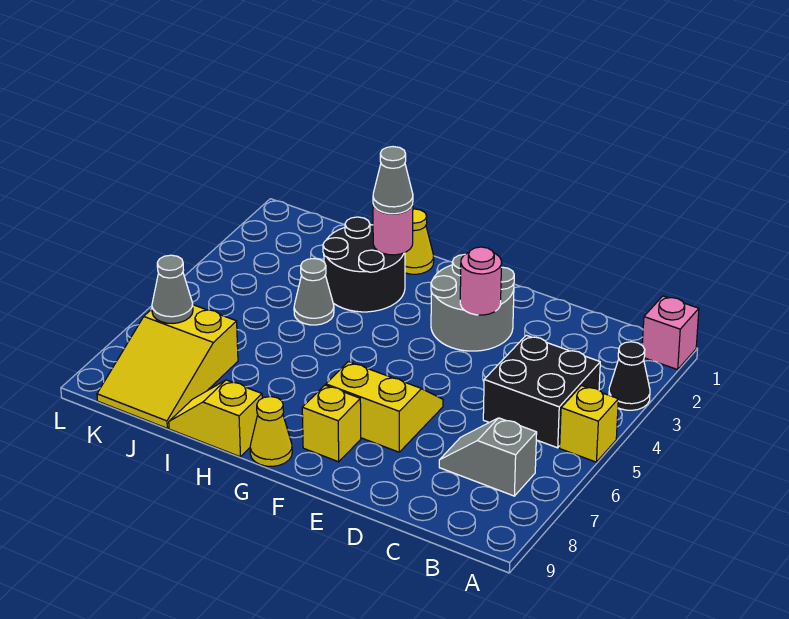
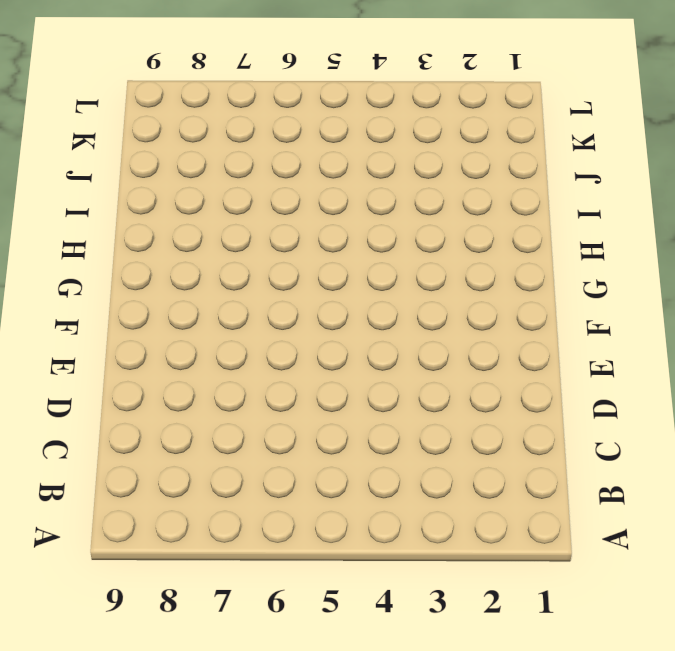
none -> pink brick A1 level 1
none -> black cone A3 level 1
none -> yellow brick A5 level 1

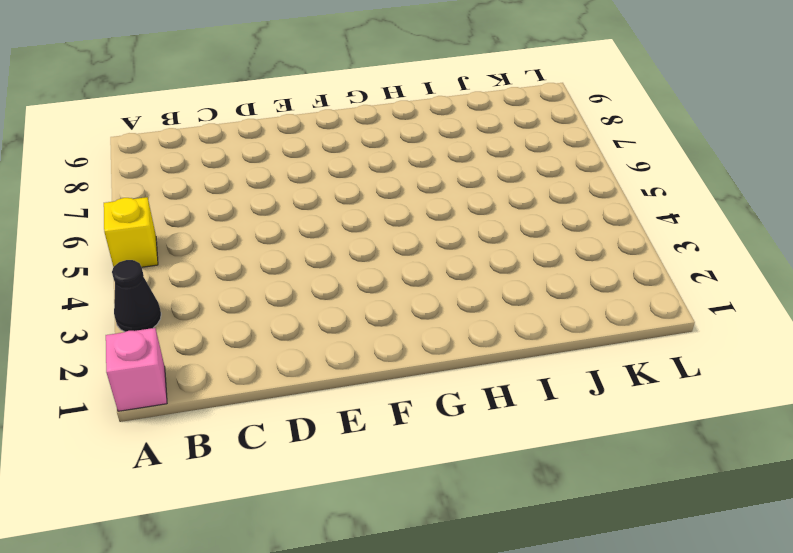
none -> black brick B4:C5 level 1
none -> grey slope B7:C7 level 1 top B
none -> grey round brick E2:F3 level 1

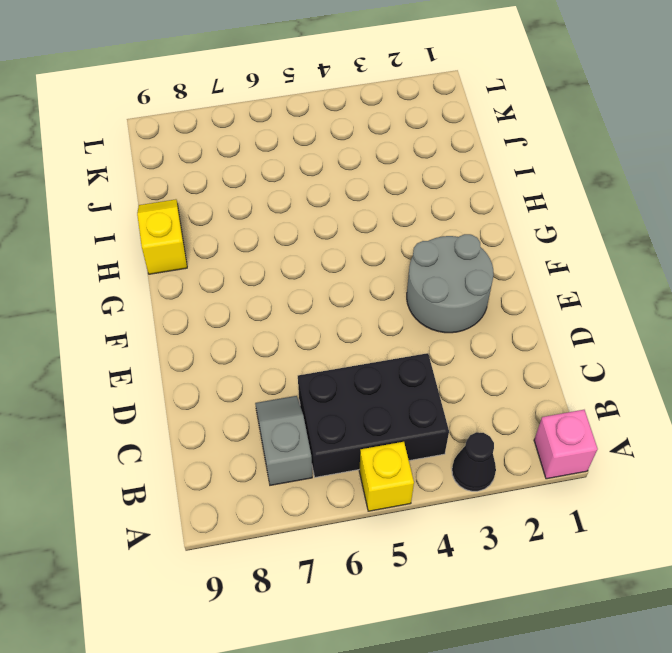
black brick B4:C6 level 1 -> black brick B4:C5 level 1
none -> yellow slope E6:F7 level 1 top 7
none -> yellow brick F8 level 1
none -> yellow cone G9 level 1

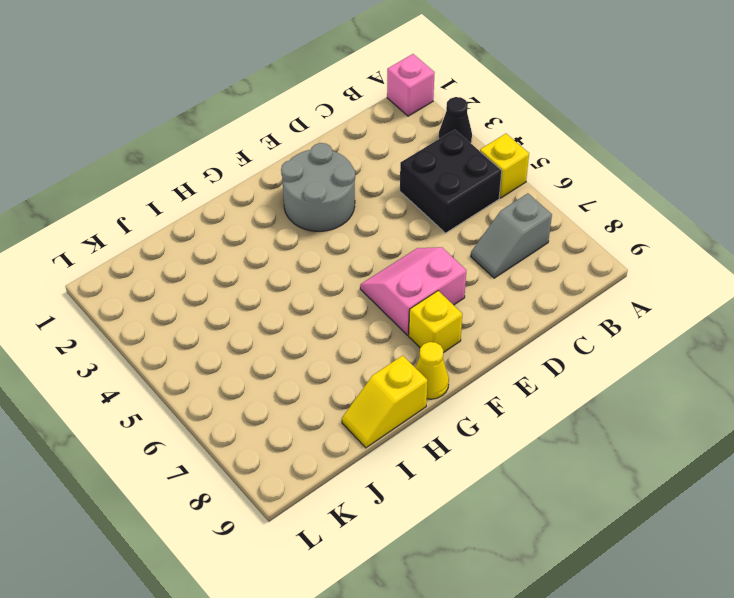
pink slope E6:F7 level 1 top 7 -> yellow slope E6:F7 level 1 top 7
none -> yellow cone H1 level 1
none -> black round brick H2:I3 level 1
none -> grey cone I4 level 1

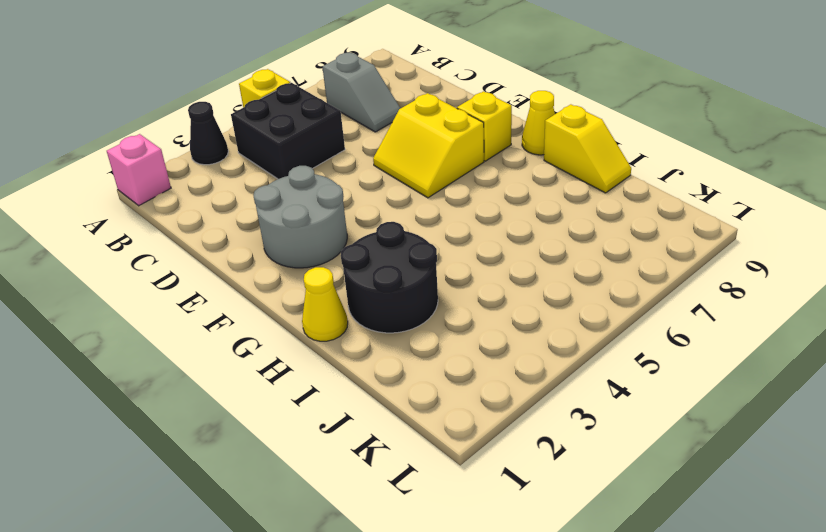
none -> grey cone I4 level 1
none -> yellow slope J7:K9 level 1 top 7
none -> pink round brick E3 level 2

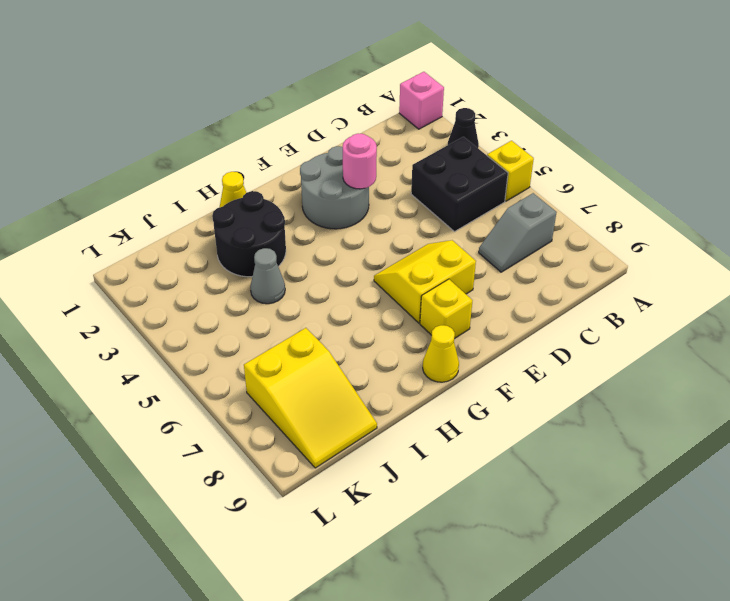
none -> yellow slope H9:I9 level 1 top H
none -> pink round brick H2 level 2
none -> grey cone K7 level 2

